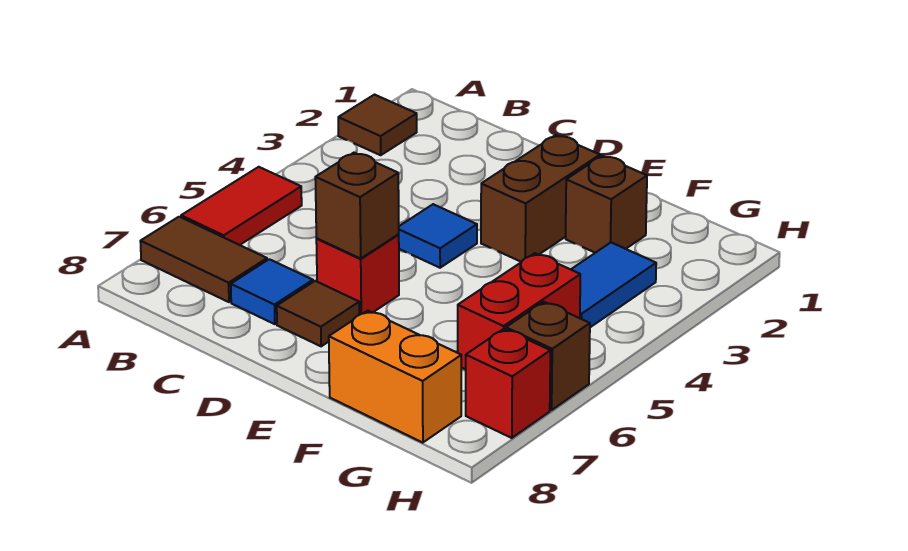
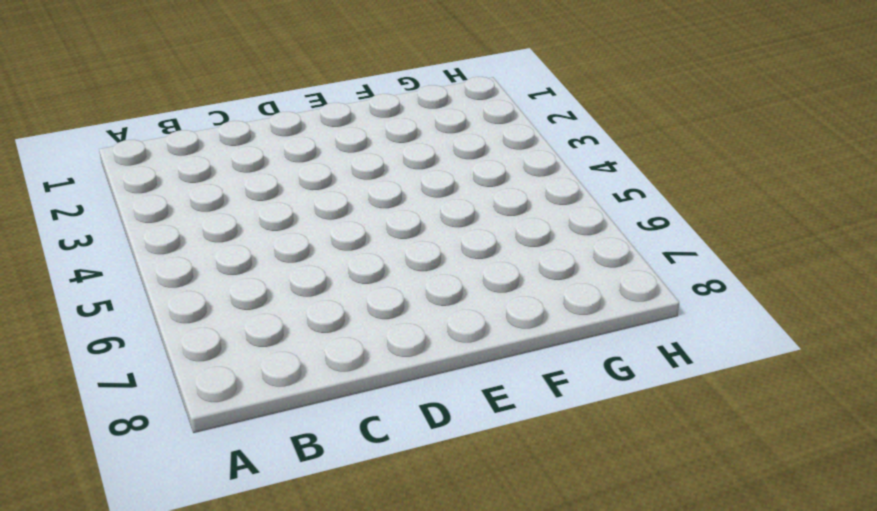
none -> brown tile A2 level 1
none -> red tile A5:A6 level 1
none -> brown tile A7:B7 level 1

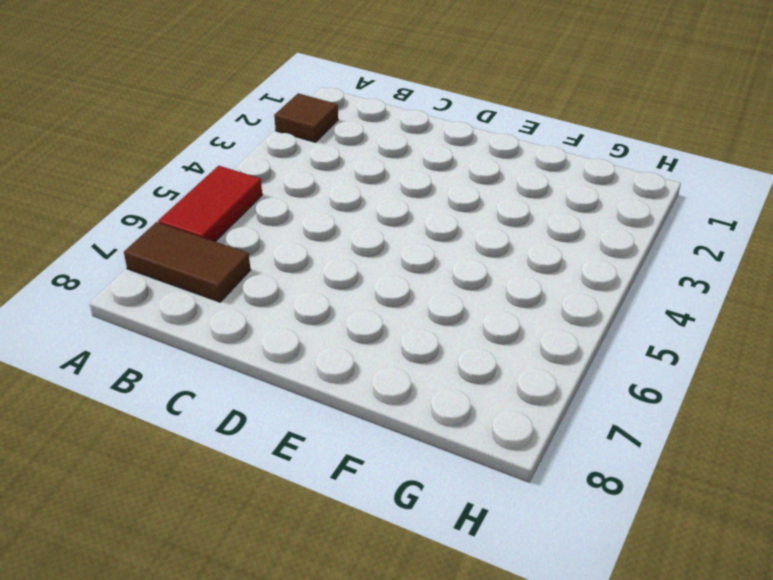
none -> blue tile C7 level 1
none -> blue tile D4 level 1
none -> red brick D6 level 1

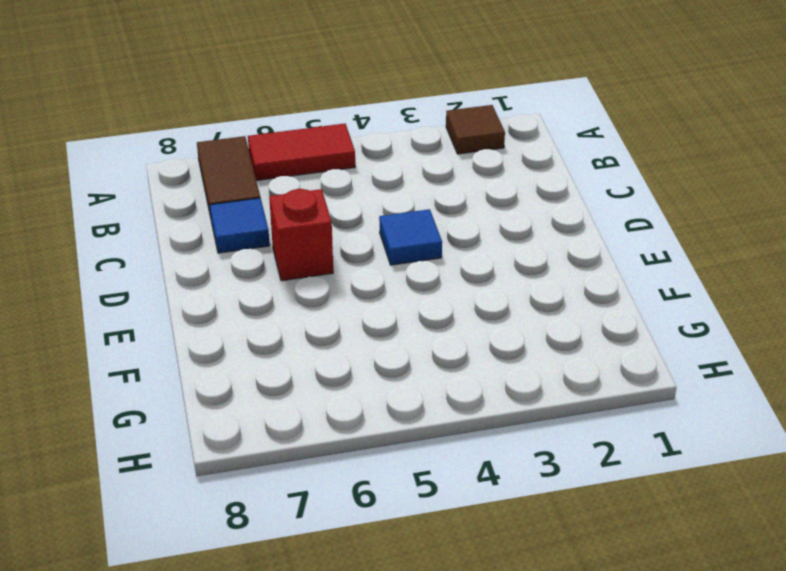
none -> brown tile D7 level 1
none -> brown brick E2:E3 level 1
none -> brown brick F2 level 1

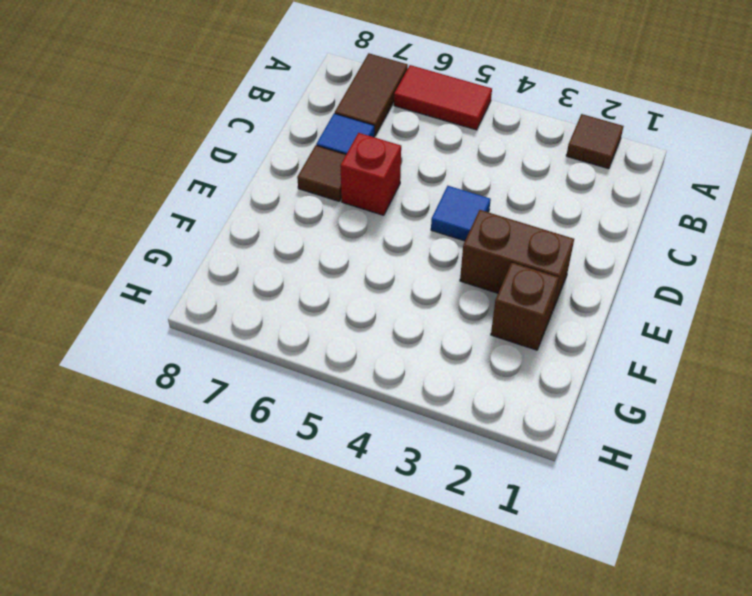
none -> orange brick F8:G8 level 1
none -> blue tile G3:G4 level 1
none -> red brick G5:G6 level 1

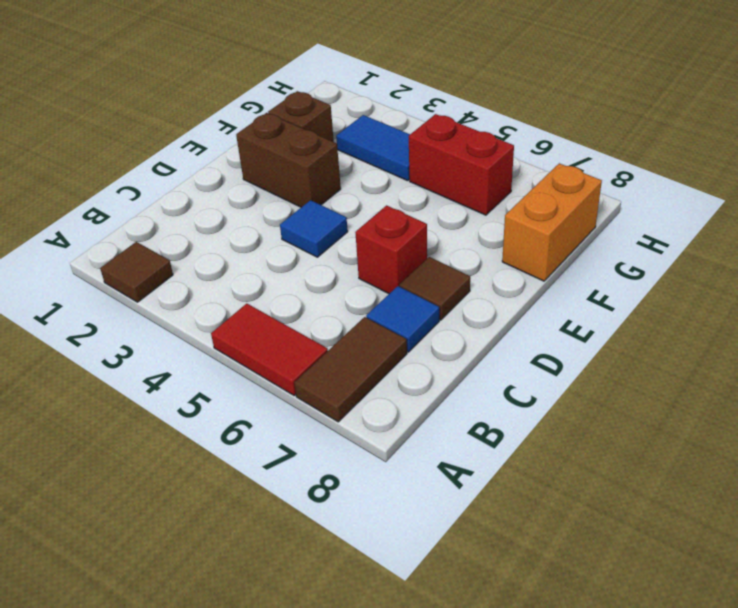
none -> brown brick H6 level 1
none -> red brick H7 level 1
none -> brown brick D6 level 2

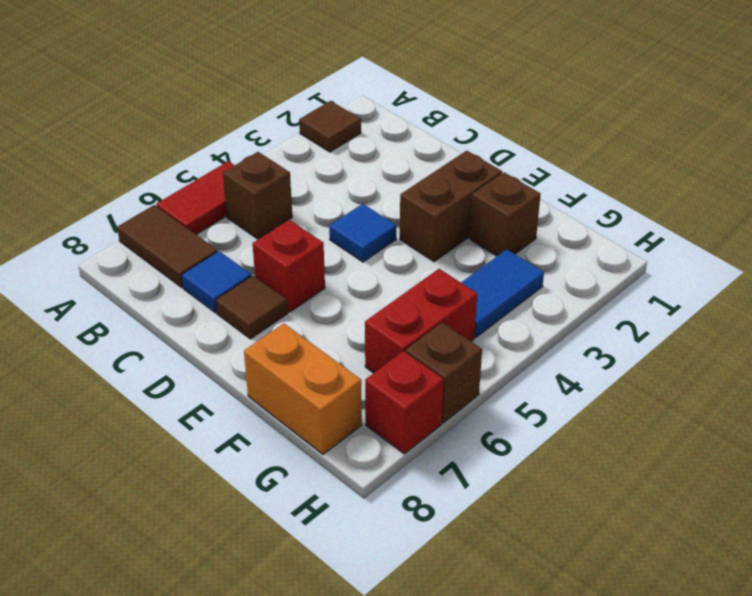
brown brick B5 level 1 -> brown brick D6 level 2

